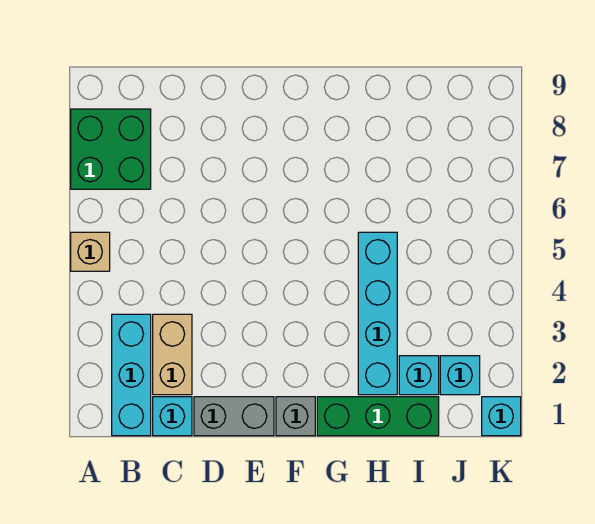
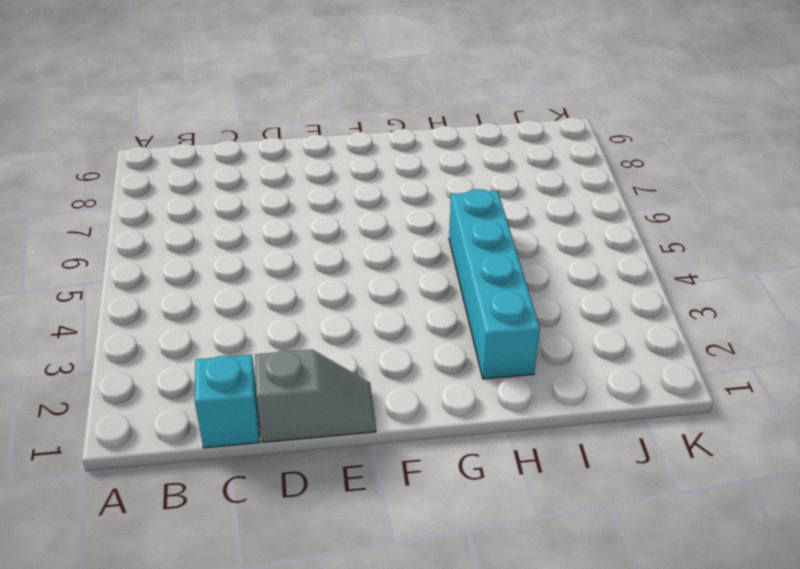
grey slope D1:E1 level 1 top D -> grey brick D1:E1 level 1
none -> tan brick A5 level 1
none -> green brick A7:B8 level 1
none -> cyan brick B1:B3 level 1

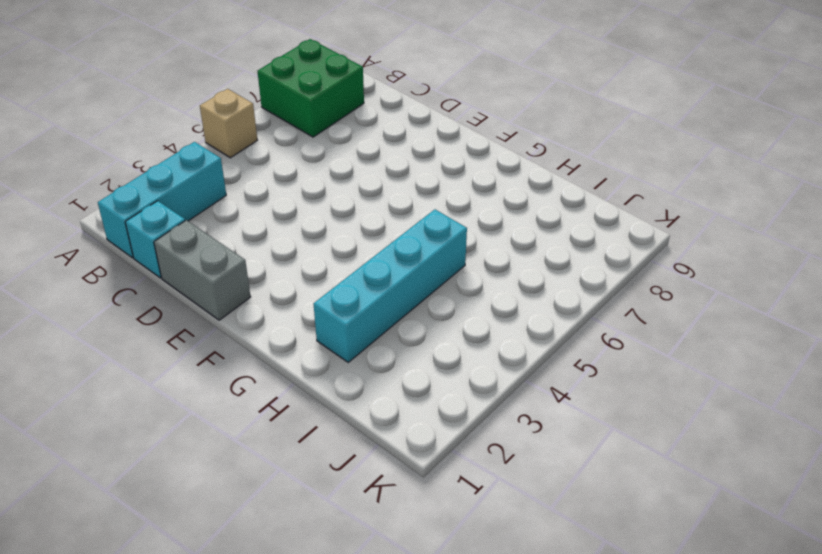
none -> tan brick C2:C3 level 1
none -> grey brick F1 level 1
none -> green brick G1:I1 level 1

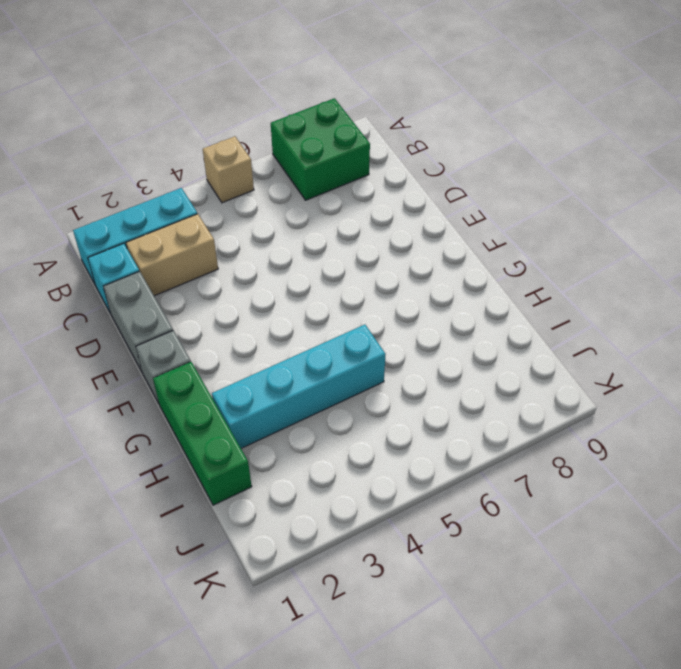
none -> cyan brick I2 level 1
none -> cyan brick J2 level 1
none -> cyan brick K1 level 1

